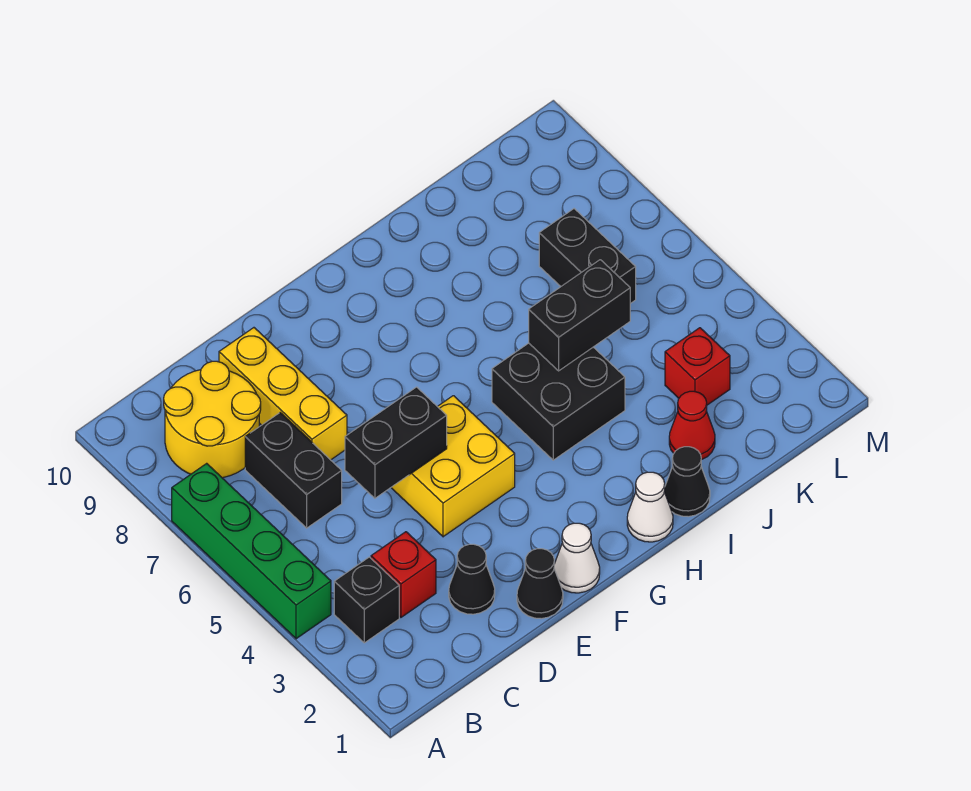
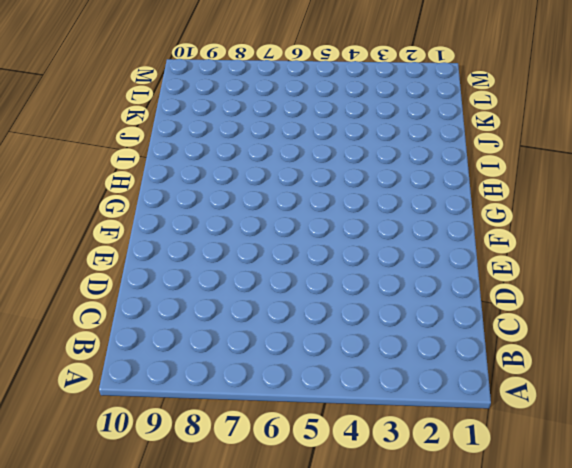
none -> green brick A4:A7 level 1
none -> black brick B3 level 1
none -> yellow round brick B8:C9 level 1

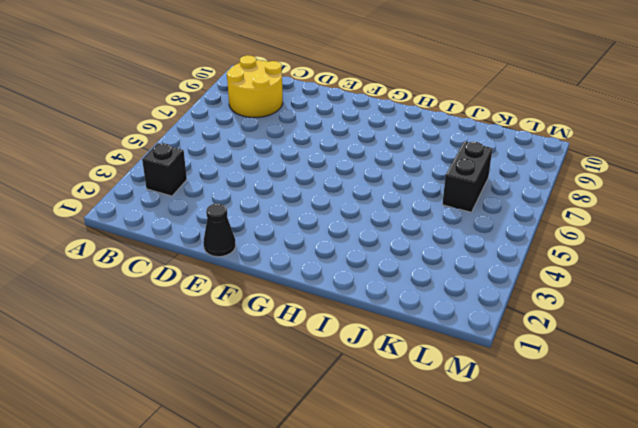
none -> green brick A4:A7 level 1
none -> red brick C3 level 1
none -> black brick C6:C7 level 1

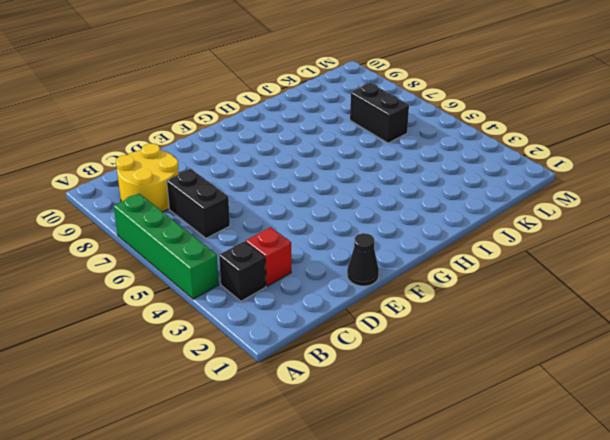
none -> black cone D2 level 1
none -> yellow brick D7:D9 level 1
none -> yellow brick E4:F5 level 1

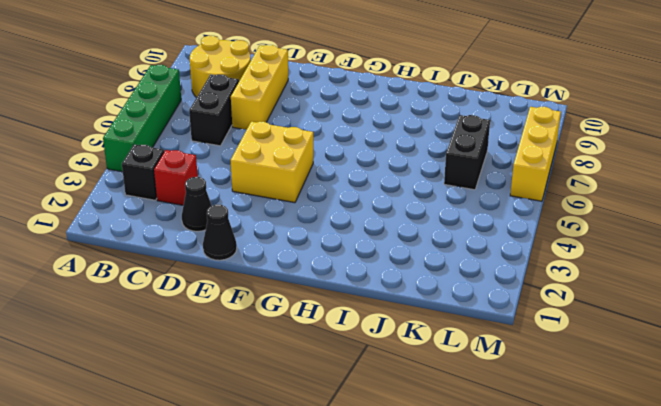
yellow brick M6:M8 level 1 -> none
none -> white cone F1 level 1
none -> white cone H1 level 1
none -> black brick H4:I5 level 1

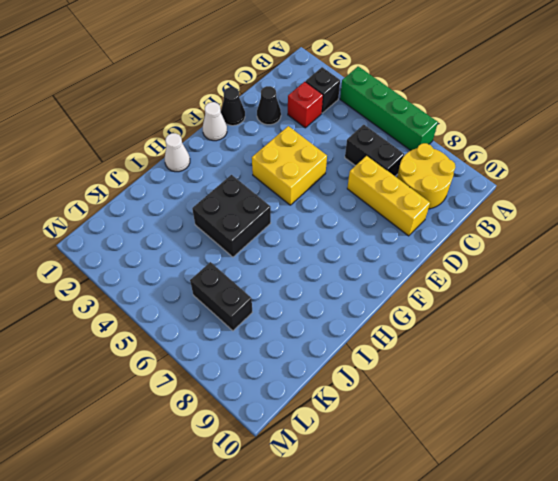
none -> black cone I1 level 1
none -> red cone J2 level 1
none -> red brick K3 level 1

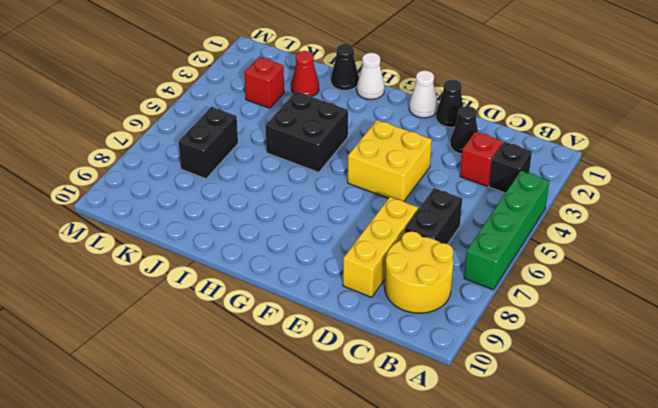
none -> black brick D5:E5 level 2
none -> black brick I5:J5 level 2

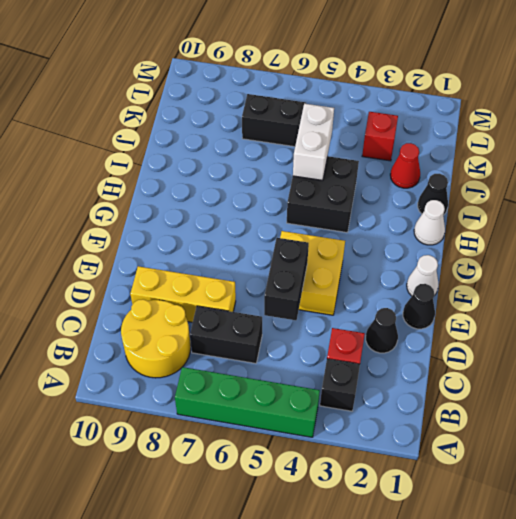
white brick I5:J5 level 2 -> black brick I5:J5 level 2

